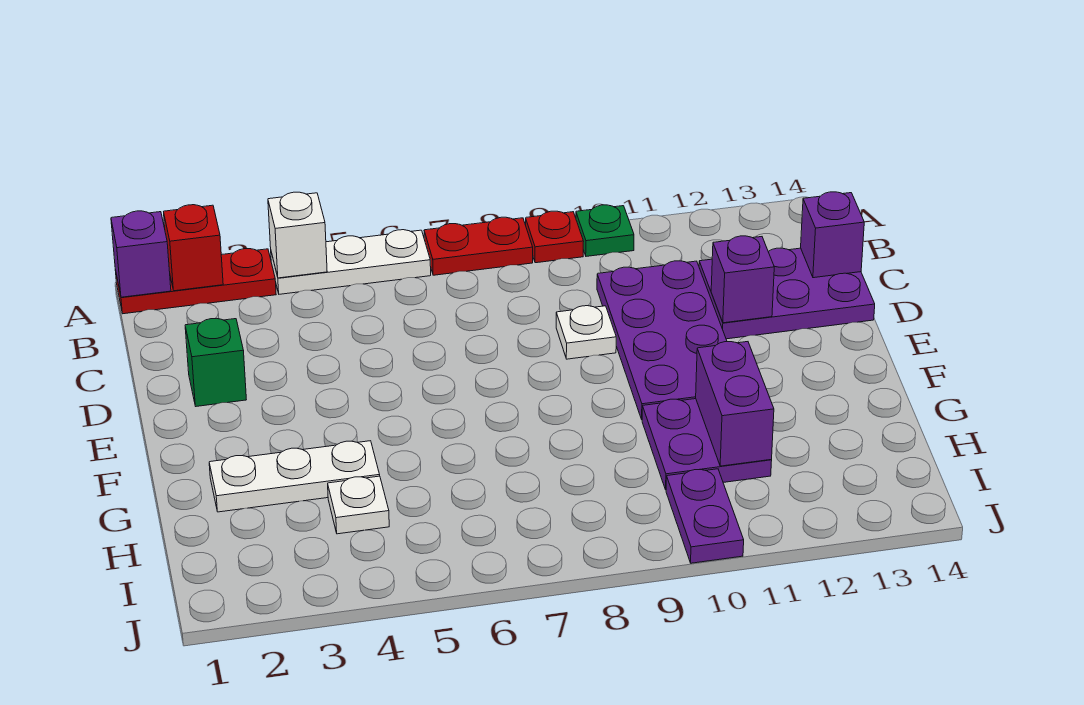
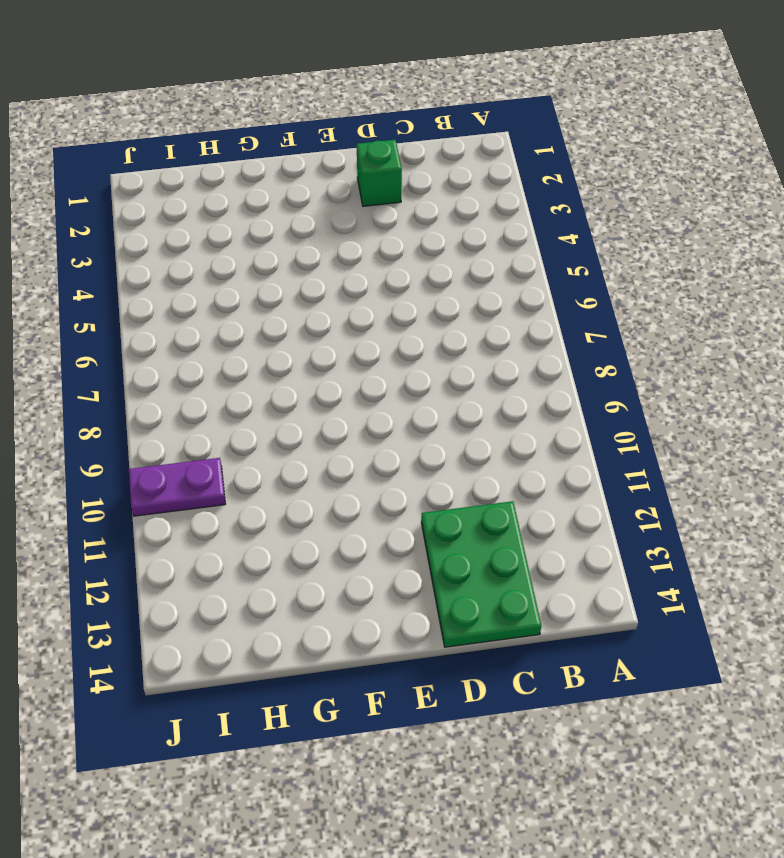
green plate C12:D14 level 1 -> purple plate C12:D14 level 1
none -> red plate A1:A3 level 1
none -> white plate A4:A6 level 1
none -> red plate A7:A8 level 1

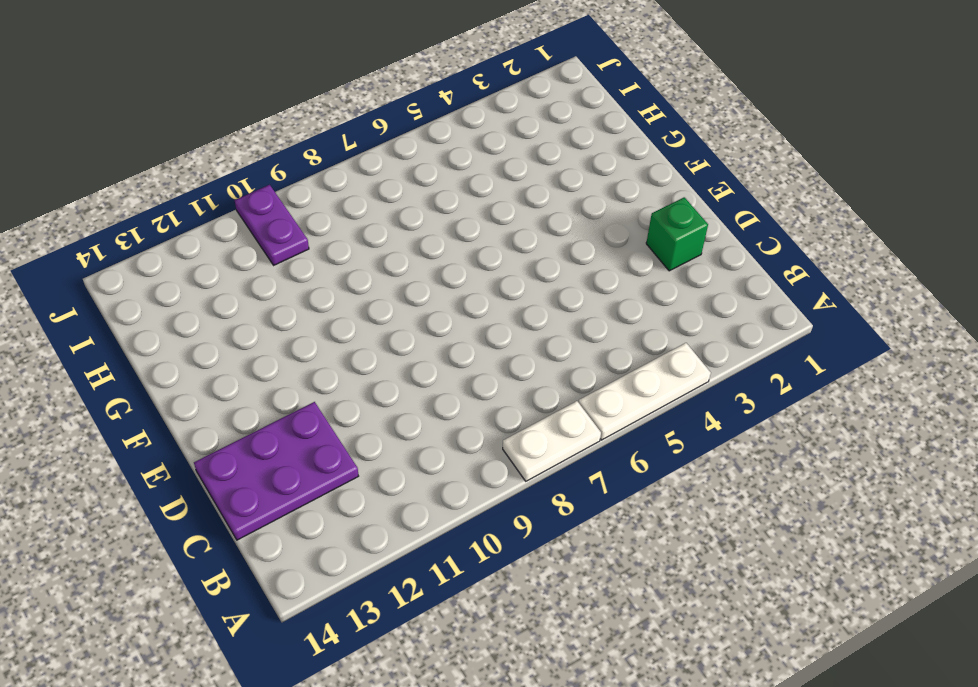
white plate A7:A8 level 1 -> red plate A7:A8 level 1
none -> red plate A1:A3 level 1
none -> red plate A9 level 1
none -> green plate A10 level 1

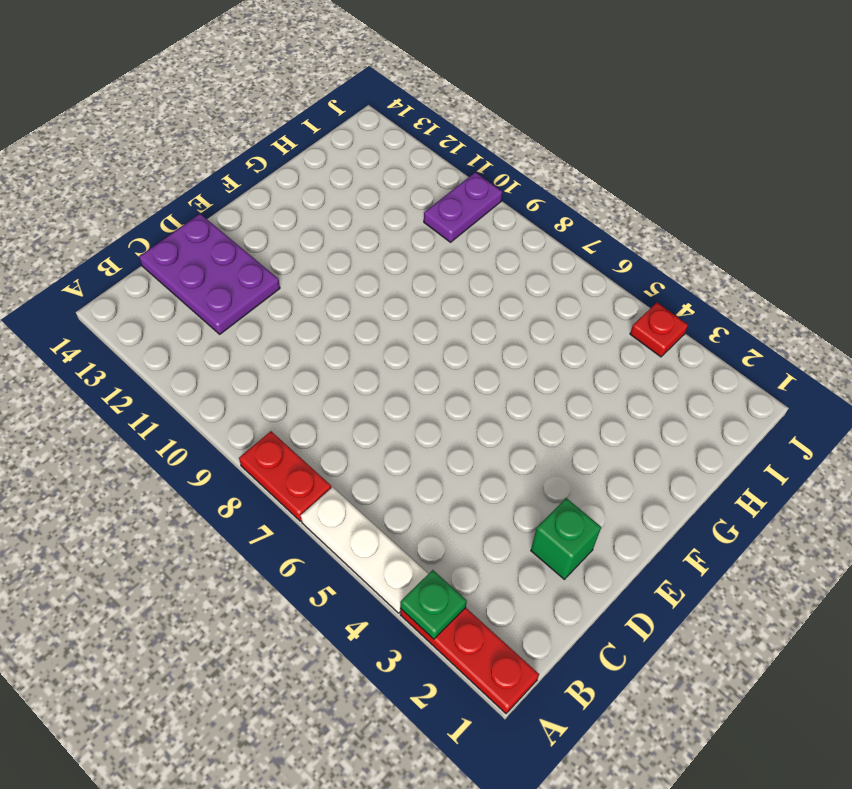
green plate A3 level 2 -> green plate A10 level 1
red plate J4 level 1 -> red plate A9 level 1
none -> purple plate C10:F11 level 1
none -> white plate D9 level 1
none -> white plate G2:G4 level 1

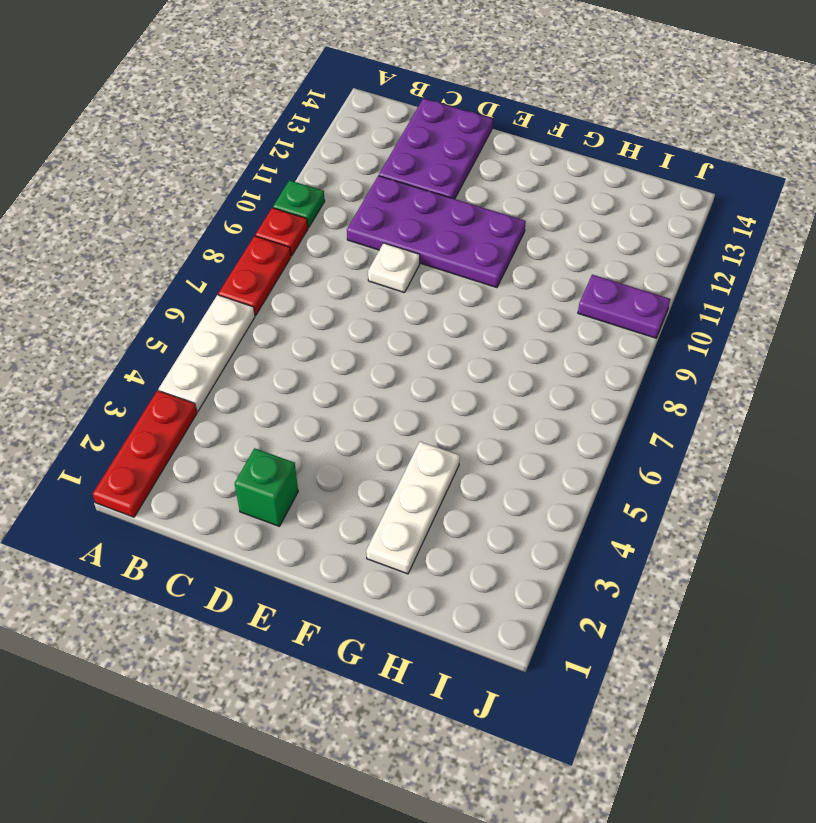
none -> purple plate G10:H11 level 1
none -> white plate H4 level 1
none -> purple brick A1 level 2

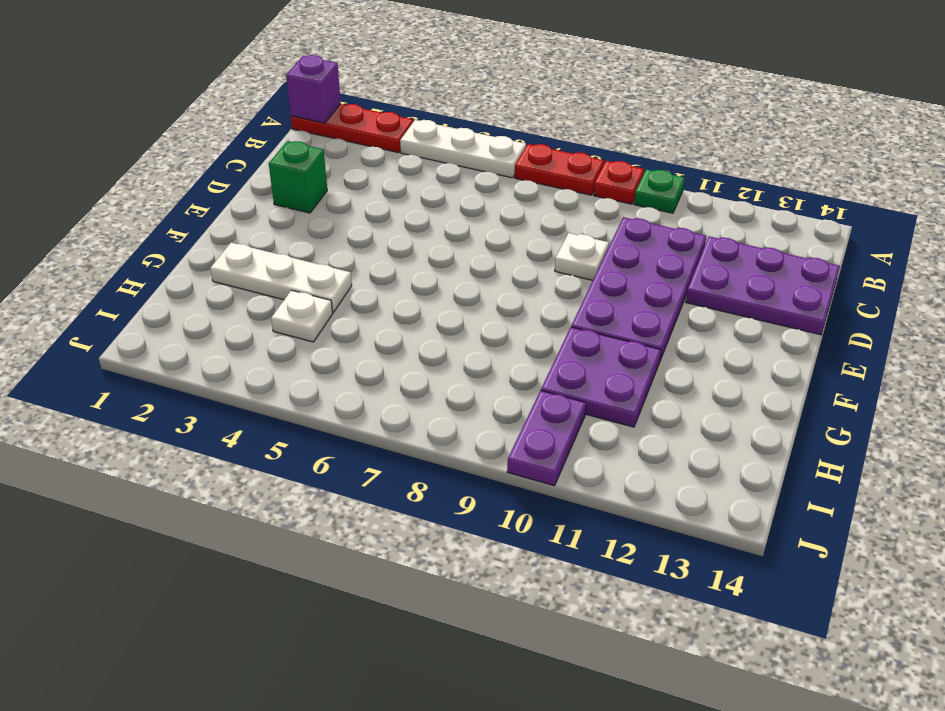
none -> red brick A2 level 2
none -> white brick A4 level 2
none -> purple brick C14 level 2

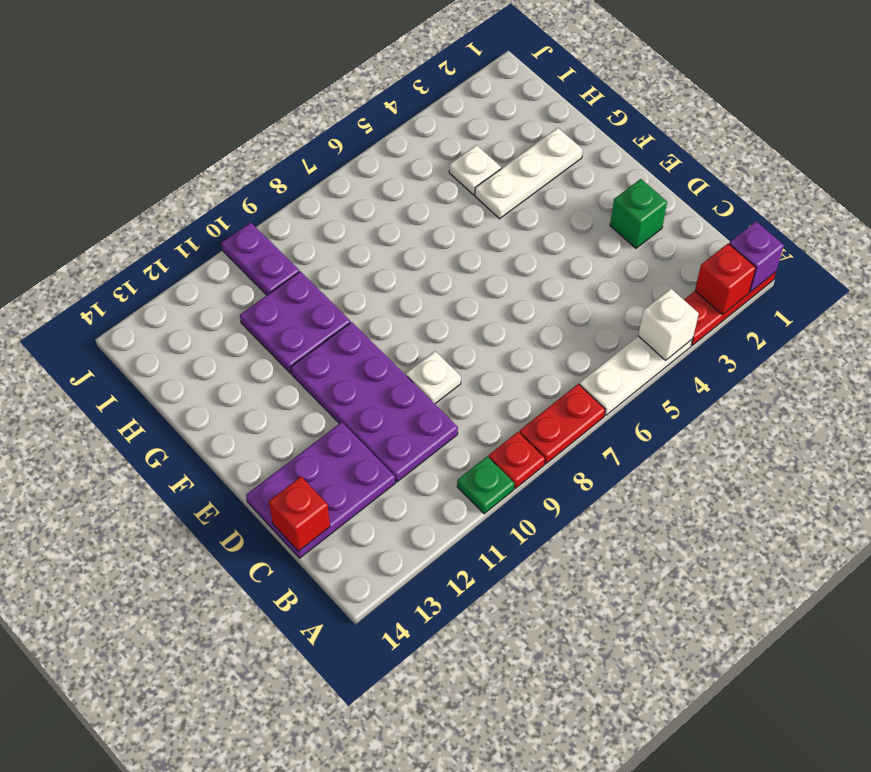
red brick C14 level 2 -> purple brick C14 level 2
none -> purple brick D12 level 2
none -> purple brick G11:H11 level 2

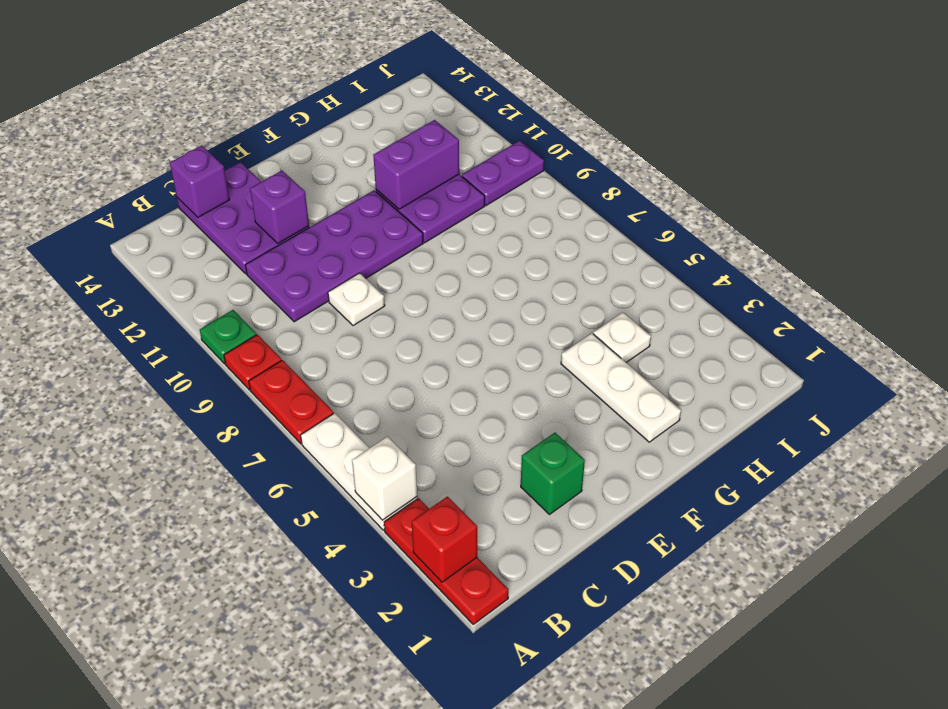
none -> purple brick A1 level 2

